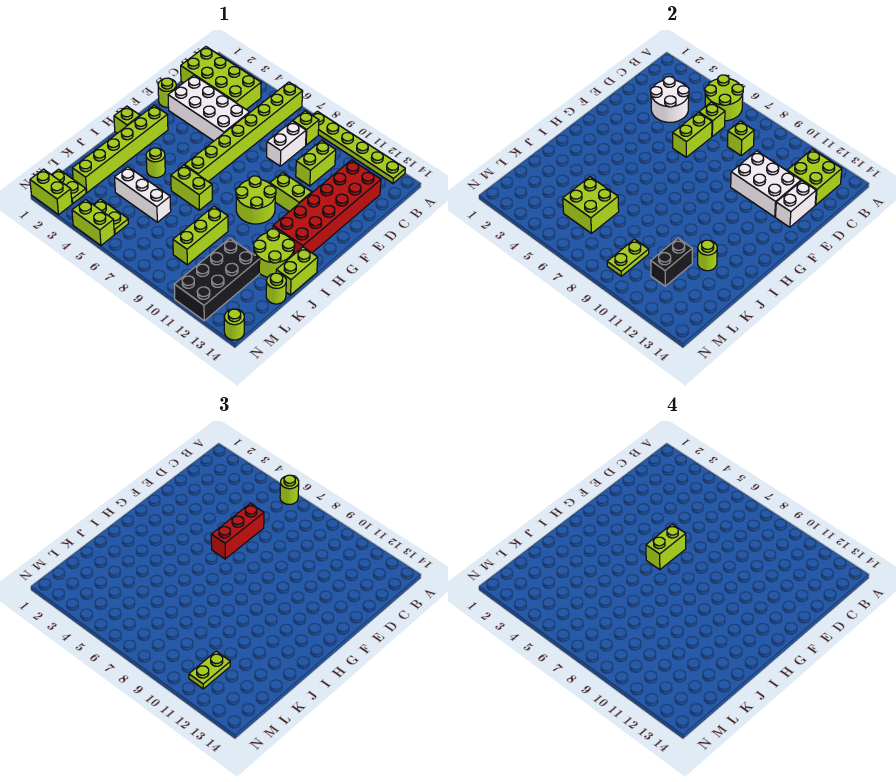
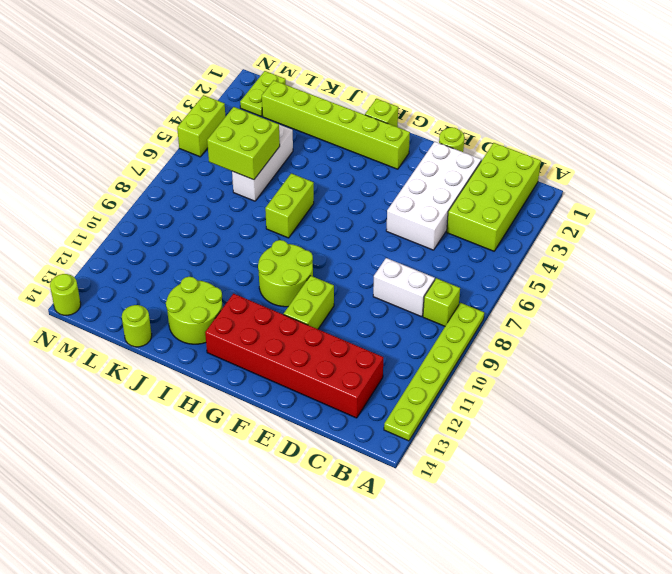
none -> lime brick A6:H6 level 1
none -> lime brick C10:D10 level 1
none -> lime round brick I4 level 1
none -> lime brick I14:J14 level 1

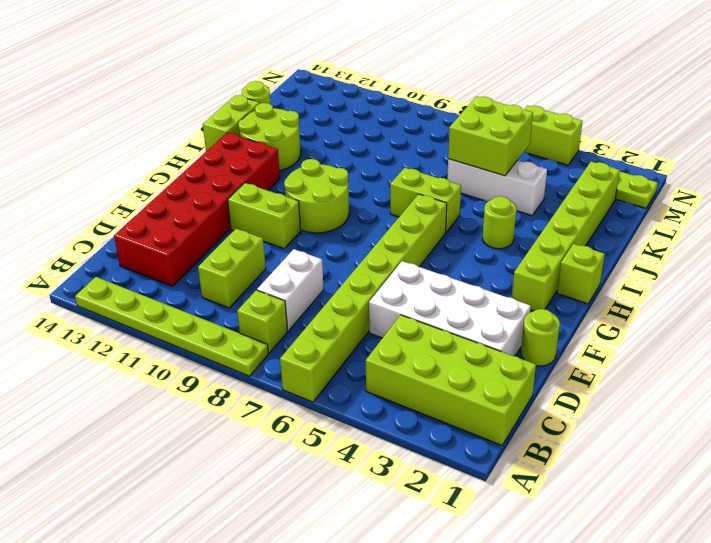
none -> lime brick J9:L9 level 1
none -> black brick K11:N12 level 1
none -> lime plate M4:M5 level 1
none -> lime brick N1:N2 level 1

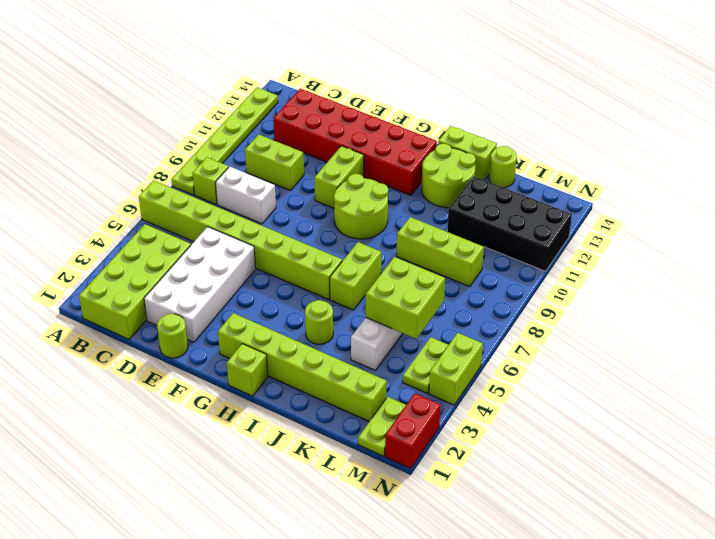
red brick N1:N2 level 1 -> lime brick N1:N2 level 1
none -> lime round brick N14 level 1
none -> lime round brick A5:B6 level 2
none -> lime brick B12:C13 level 2
none -> white round brick C3:D4 level 2

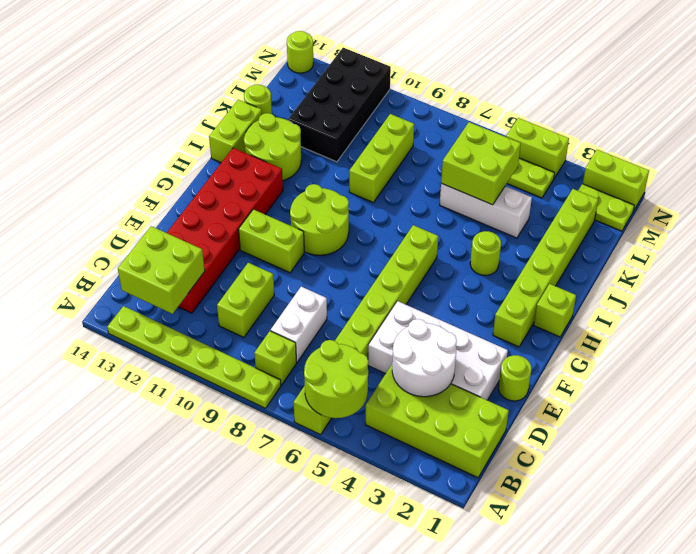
none -> lime brick I6:I7 level 1
none -> lime brick C6 level 2
none -> lime brick C8 level 2
none -> lime brick D6:E6 level 2

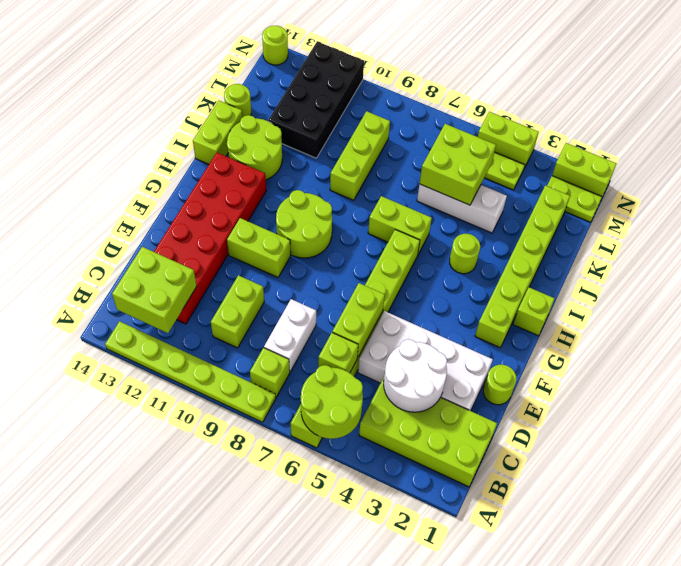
none -> lime brick C8 level 2
none -> white brick D10:E12 level 2
none -> white brick D13:E13 level 2
none -> lime round brick J12 level 2

